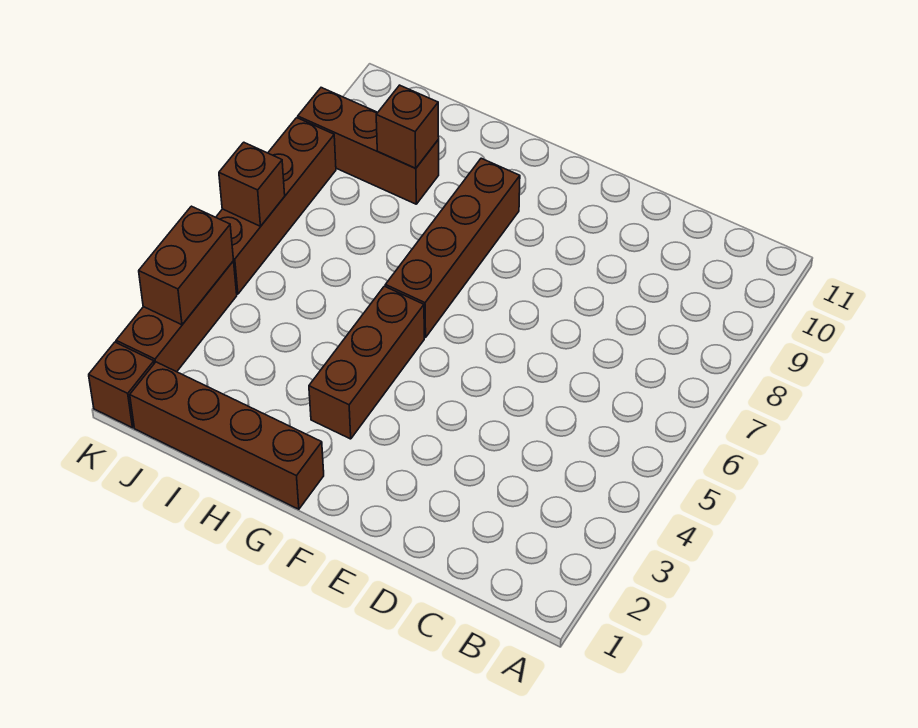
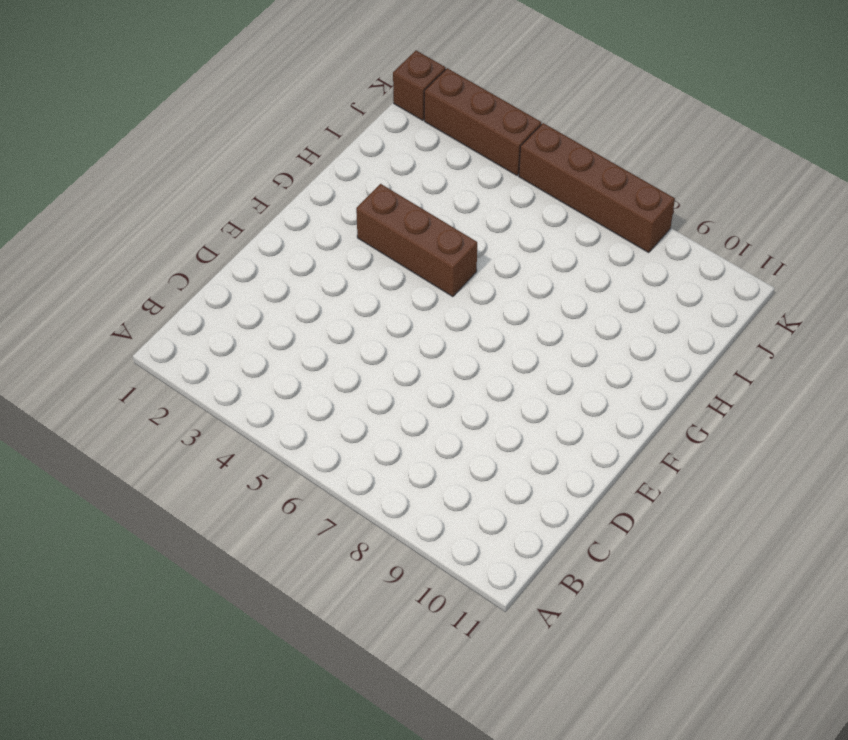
none -> brown brick G1:J1 level 1
none -> brown brick G6:G9 level 1

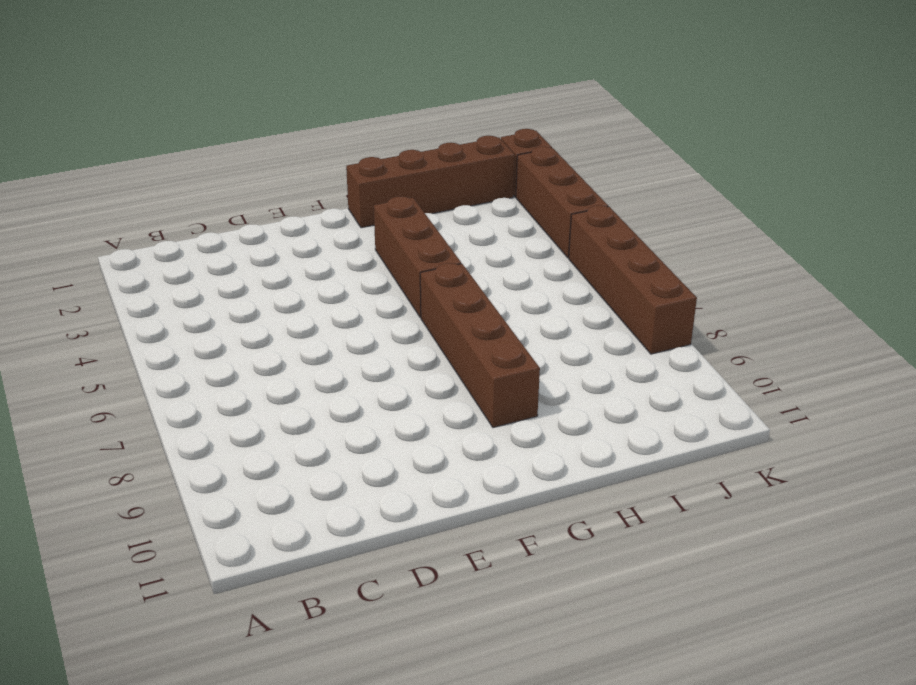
none -> brown brick I9:K9 level 1
none -> brown brick I9 level 2

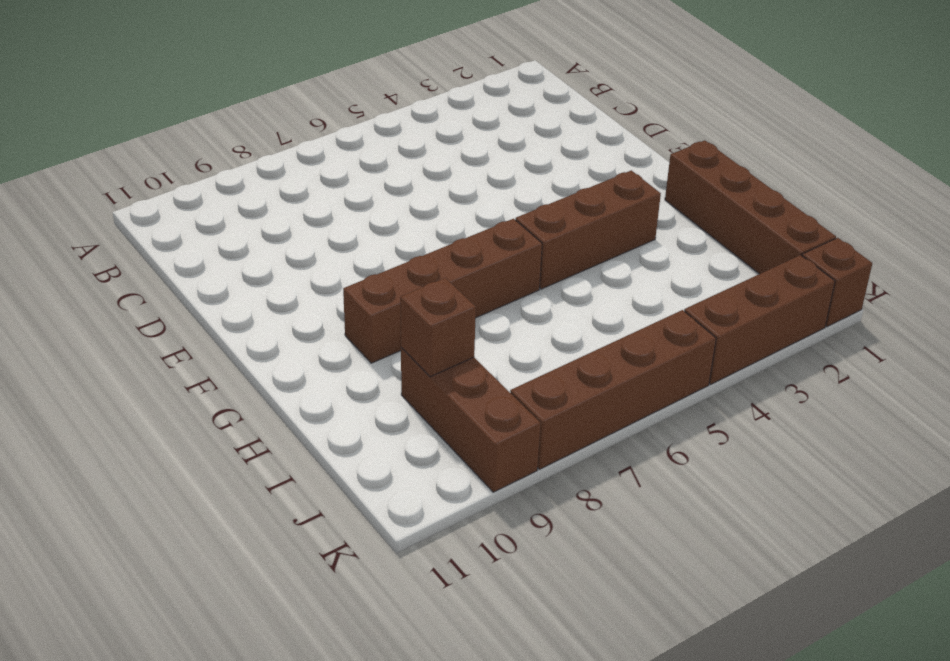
none -> brown brick K3:K4 level 2
none -> brown brick K6 level 2

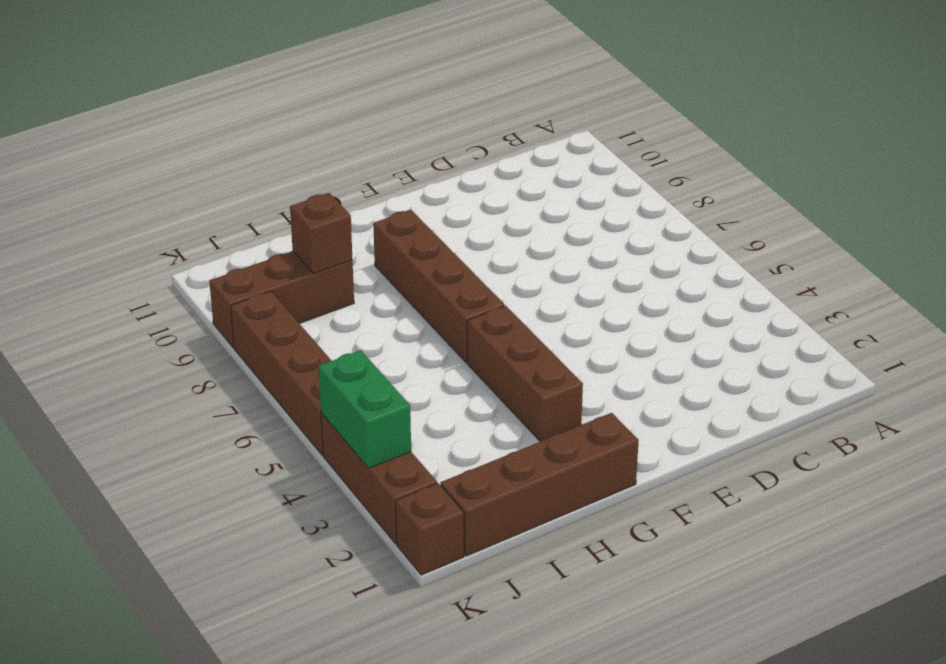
green brick K3:K4 level 2 -> brown brick K3:K4 level 2
none -> brown brick K6 level 2

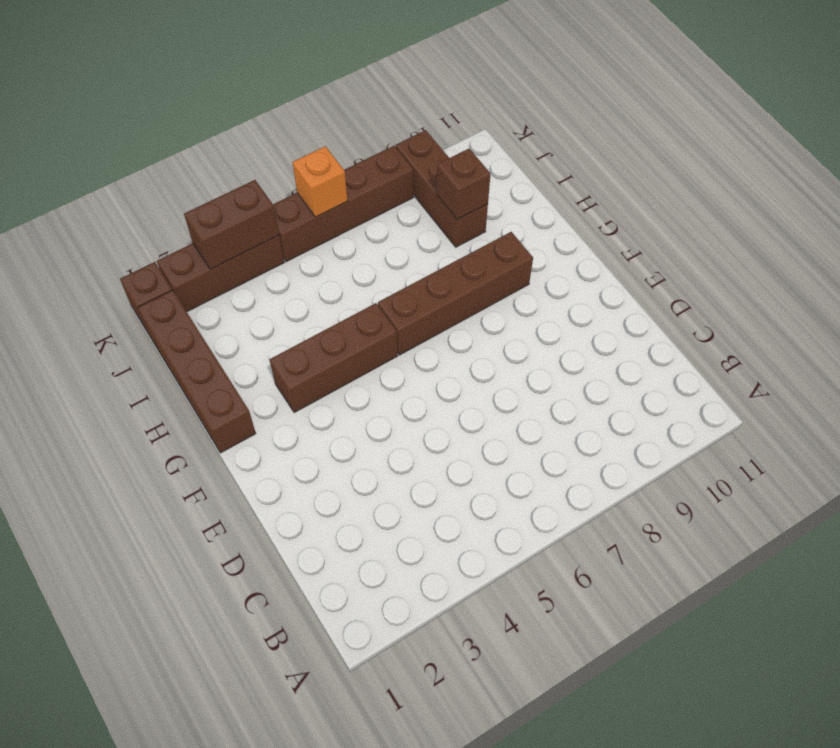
orange brick K6 level 2 -> brown brick K6 level 2

